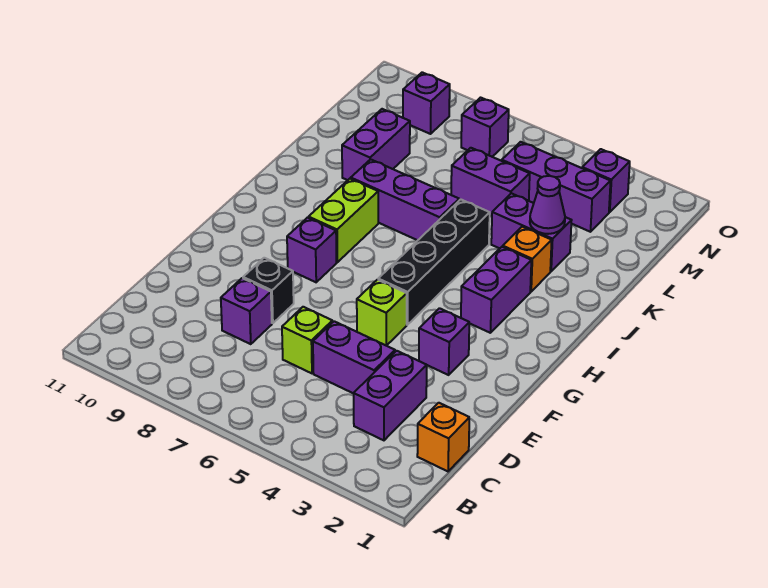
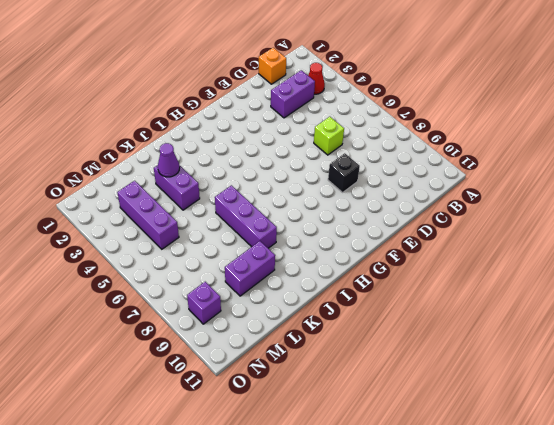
red cone B3 level 1 -> none
none -> purple brick D4:D5 level 1
none -> purple brick D8 level 1
none -> purple brick F3 level 1

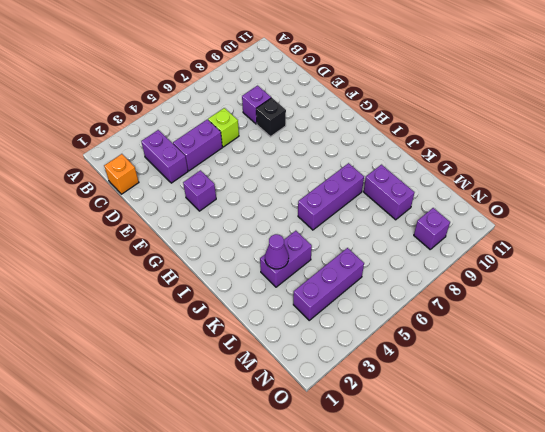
none -> lime brick F5 level 1
none -> black brick G5:J5 level 1
none -> purple brick G8 level 1

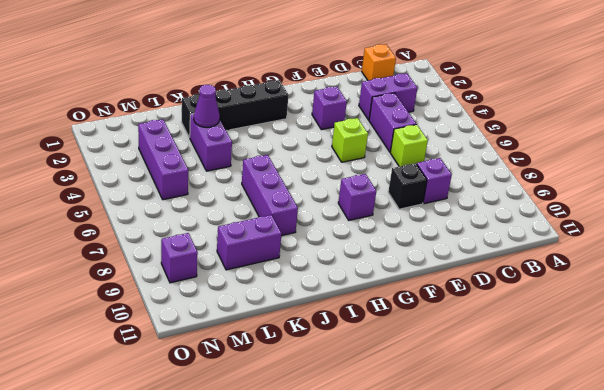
black brick H2:K2 level 1 -> black brick G5:J5 level 1
none -> purple brick H3:I3 level 1
none -> lime brick H8:I8 level 1
none -> orange brick J3 level 1

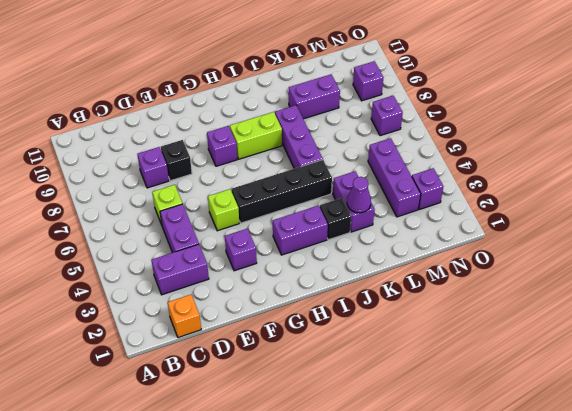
black brick J3 level 1 -> orange brick J3 level 1
none -> purple brick L5:L6 level 1

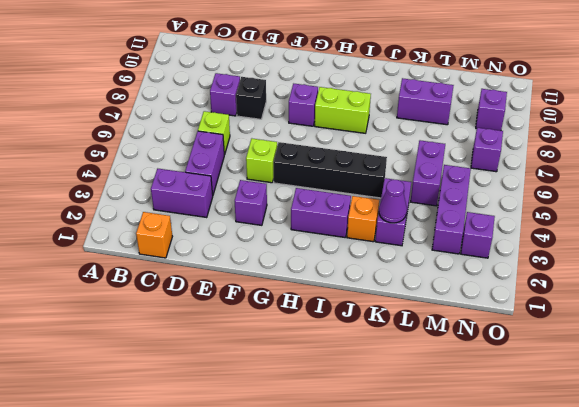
none -> purple brick J6:J8 level 1

